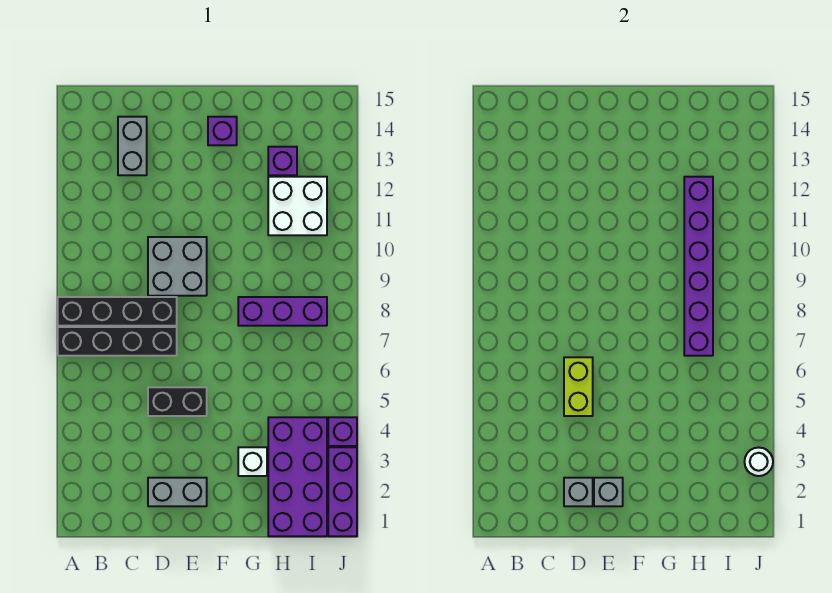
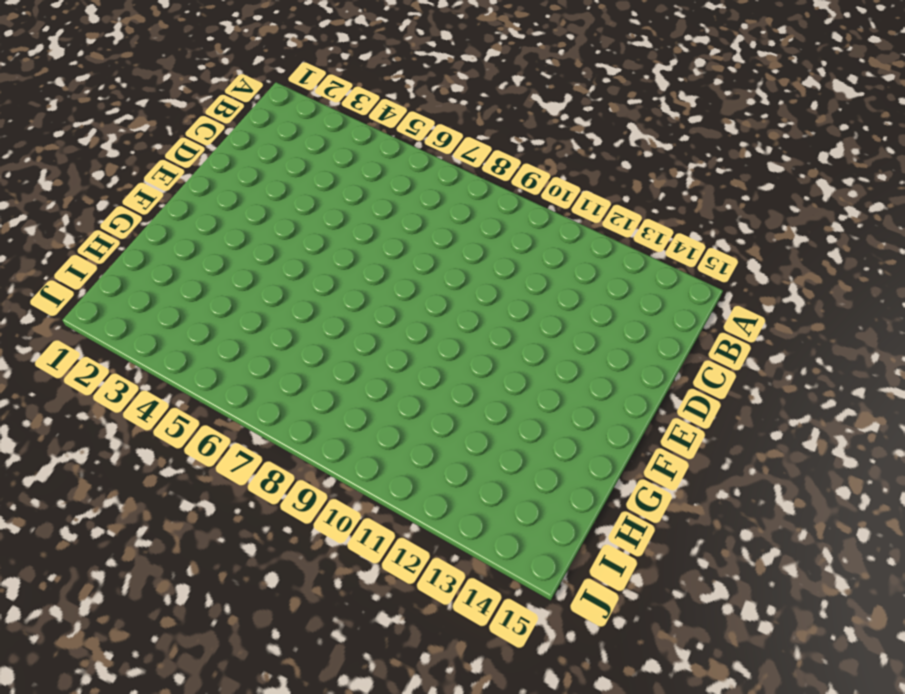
none -> black brick A7:D7 level 1
none -> black brick A8:D8 level 1
none -> grey brick C13:C14 level 1

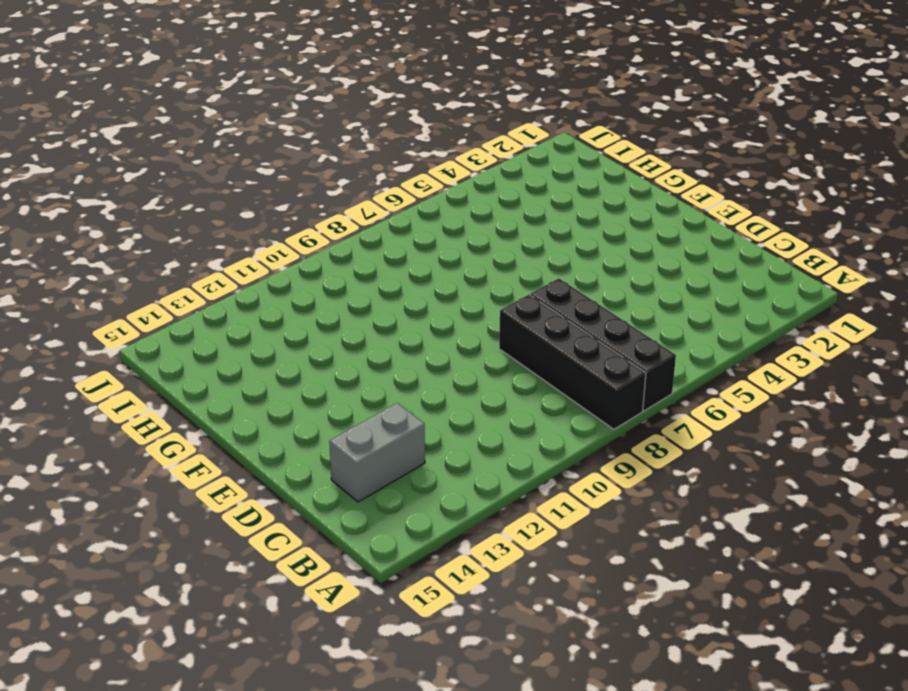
none -> grey brick D2:E2 level 1
none -> black brick D5:E5 level 1
none -> grey brick D9:E10 level 1

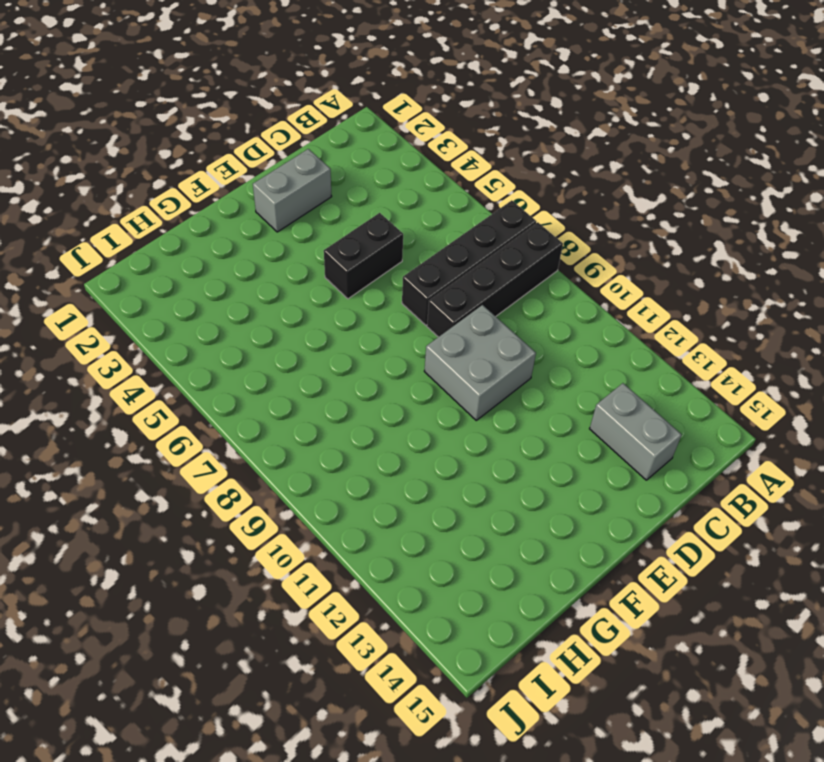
none -> purple brick F14 level 1
none -> white brick G3 level 1
none -> purple brick G8:I8 level 1

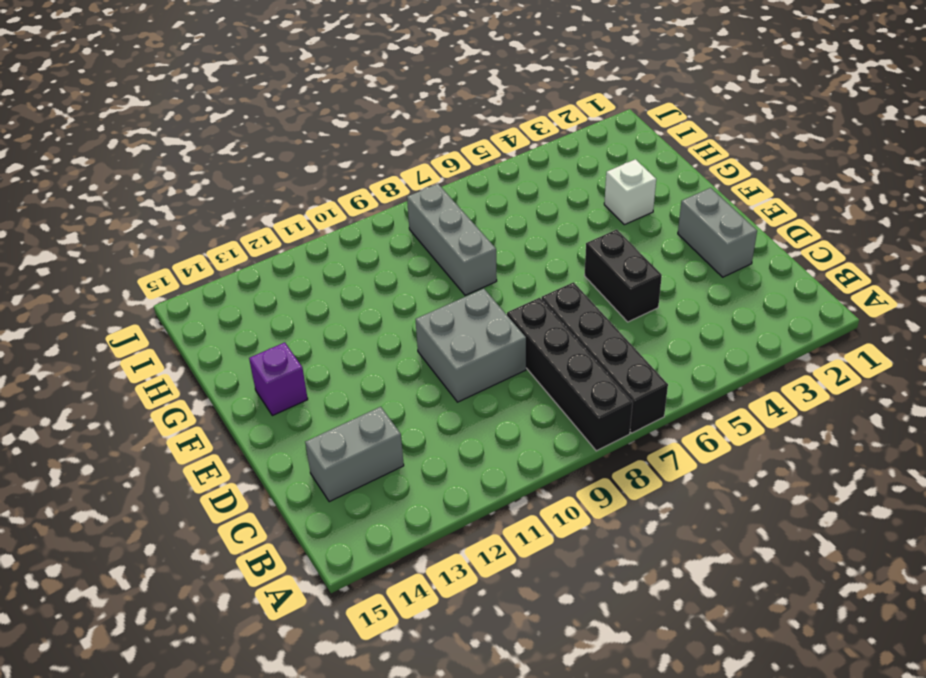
grey brick G8:I8 level 1 -> purple brick G8:I8 level 1
none -> purple brick H1:I4 level 1
none -> white brick H11:I12 level 1
none -> purple brick H13 level 1

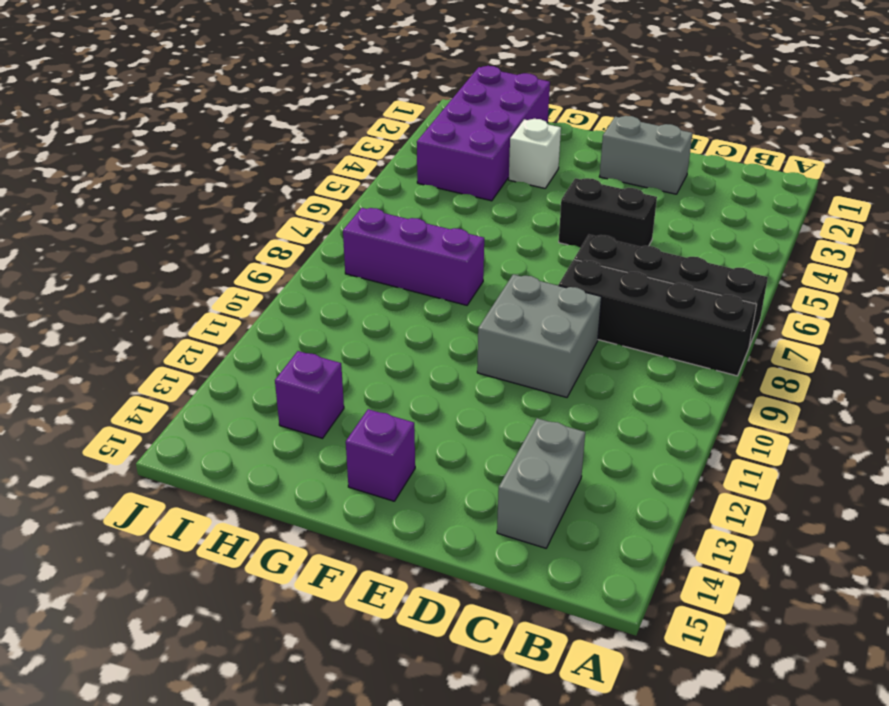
none -> white brick H11:I12 level 1
none -> purple brick J1:J3 level 1
none -> purple brick J4 level 1

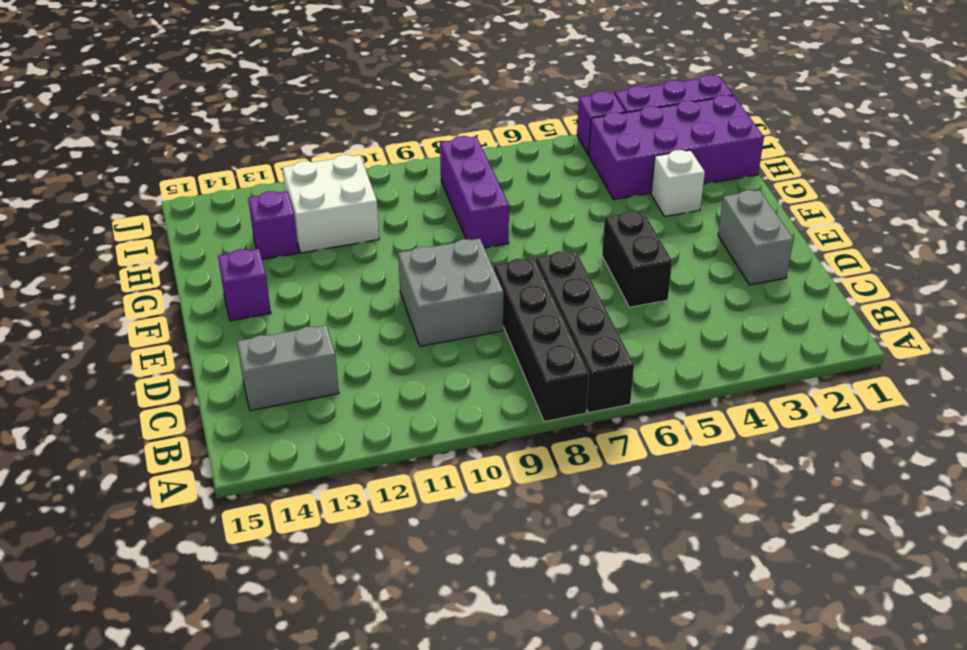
none -> grey brick D2 level 2
none -> lime brick D5:D6 level 2
none -> grey brick E2 level 2

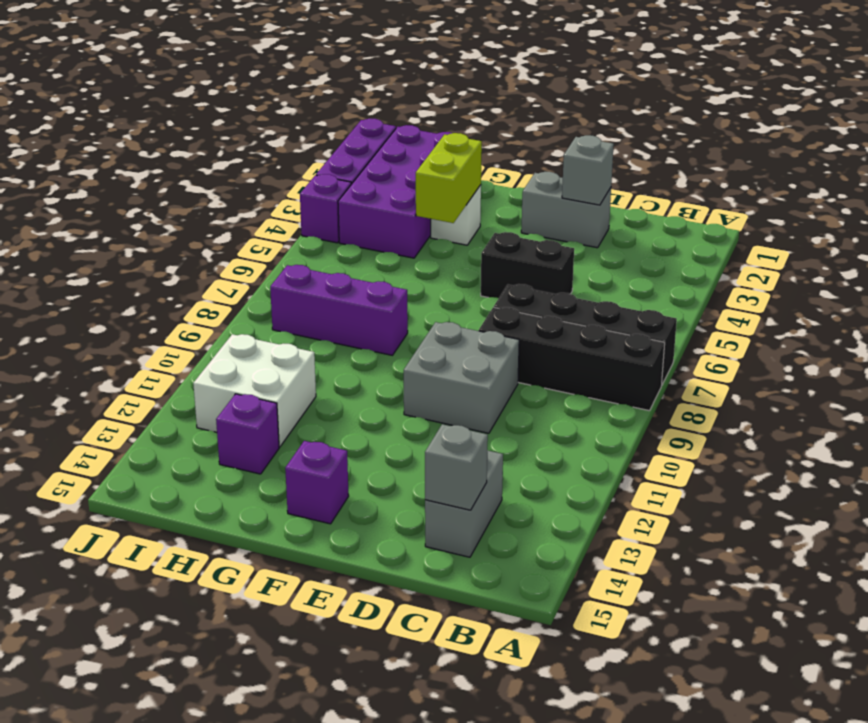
grey brick C14 level 2 -> grey brick E2 level 2
lime brick G3:G4 level 2 -> lime brick D5:D6 level 2
none -> purple brick H7:H12 level 2
none -> white round brick J3 level 2

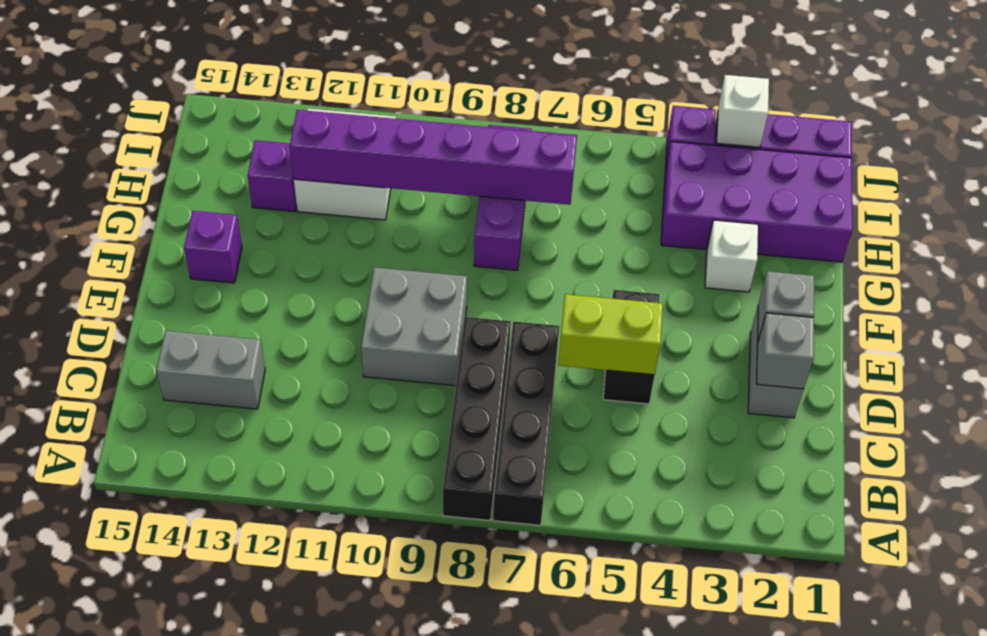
white brick J3 level 2 -> white round brick J3 level 2

